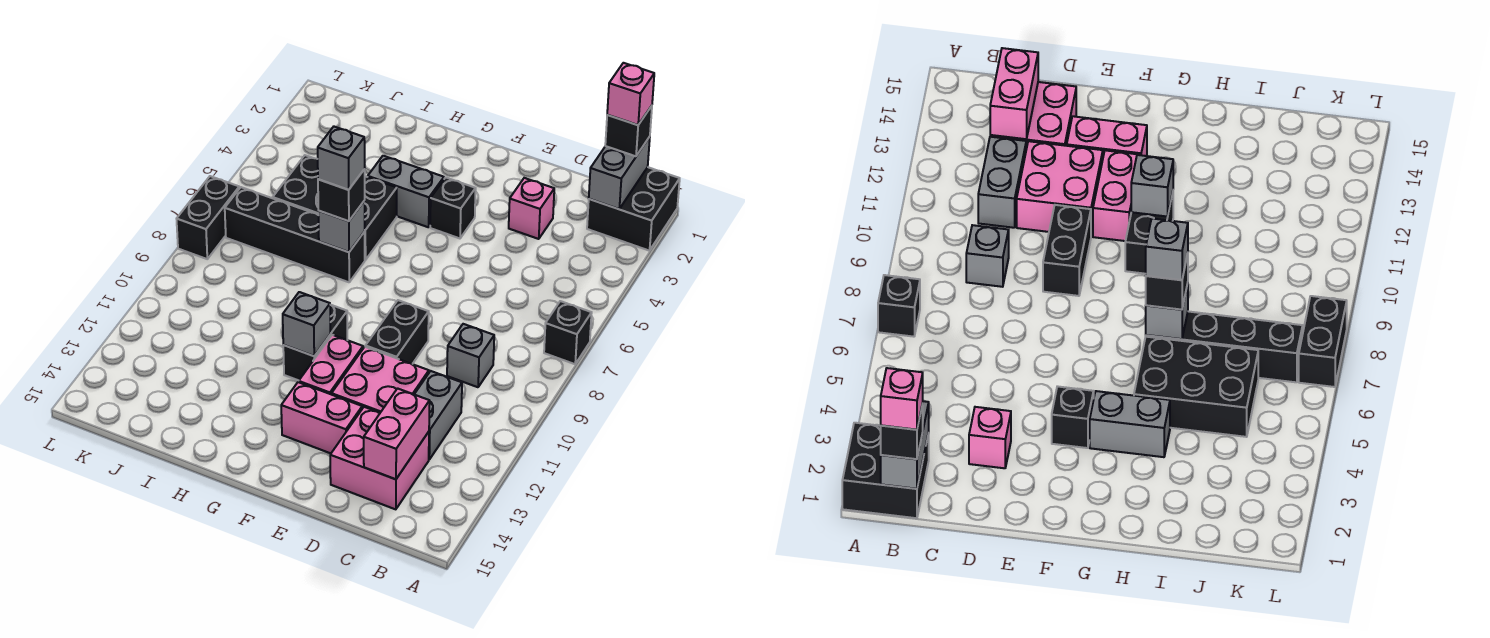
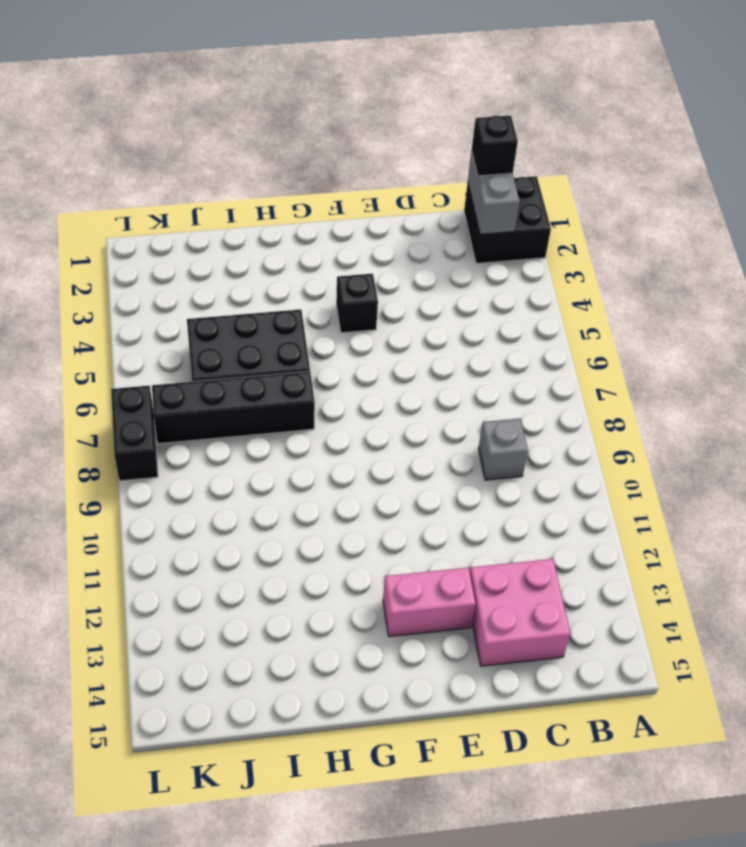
none -> black brick A7 level 1
none -> grey brick C11:C12 level 1
none -> pink brick D3 level 1

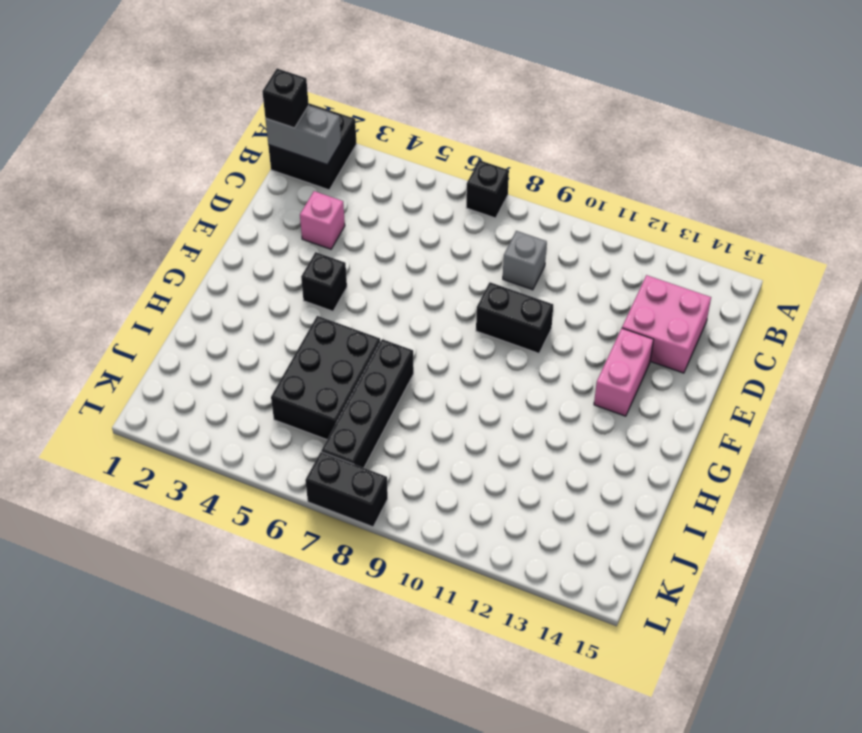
none -> grey brick C11:C12 level 1
none -> pink brick D11:E12 level 1
none -> pink brick F11:F12 level 1

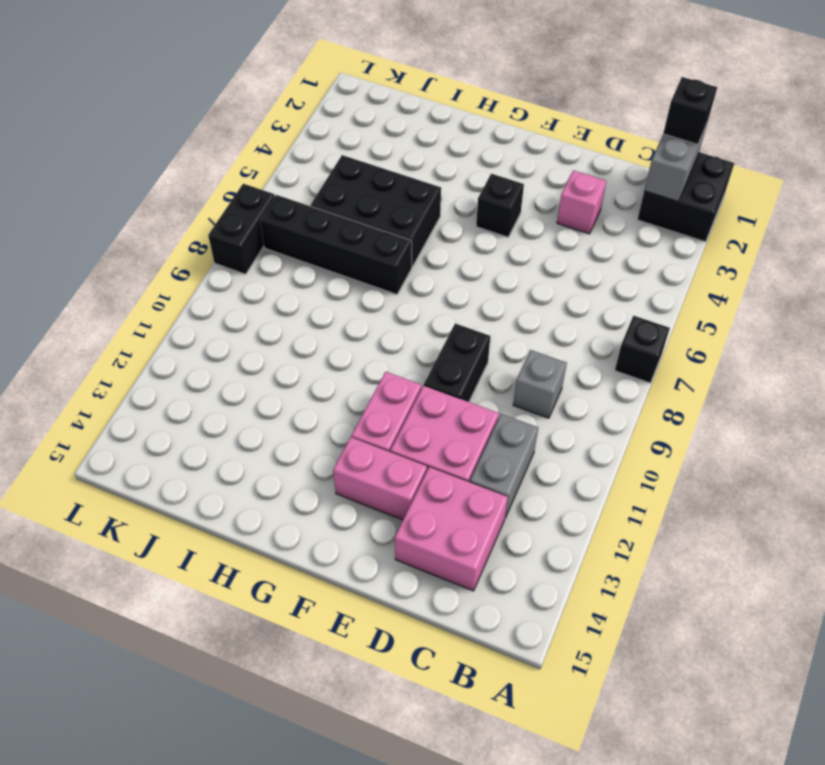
none -> grey brick G4:H4 level 1
none -> black brick G10:G11 level 1
none -> pink brick C13:C14 level 2

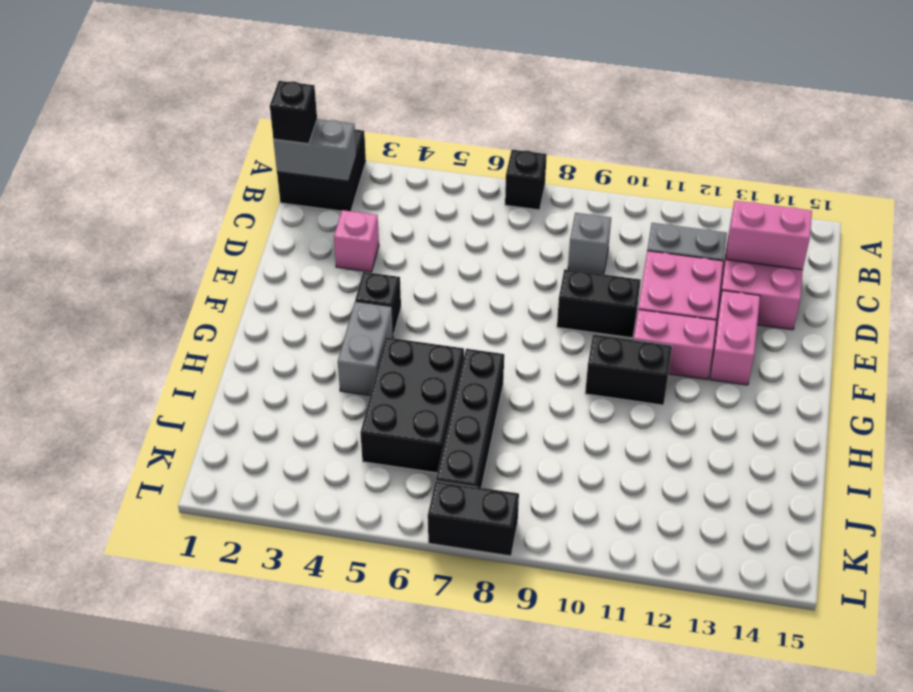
none -> grey brick G11 level 2
none -> grey brick H7 level 2
none -> black brick H7 level 3

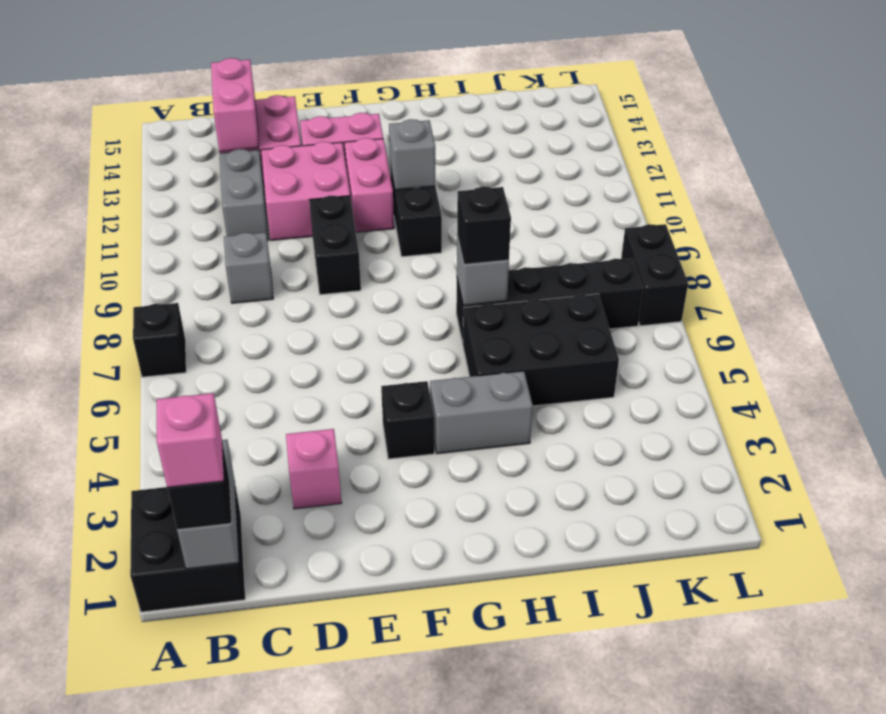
none -> grey brick H7 level 4

